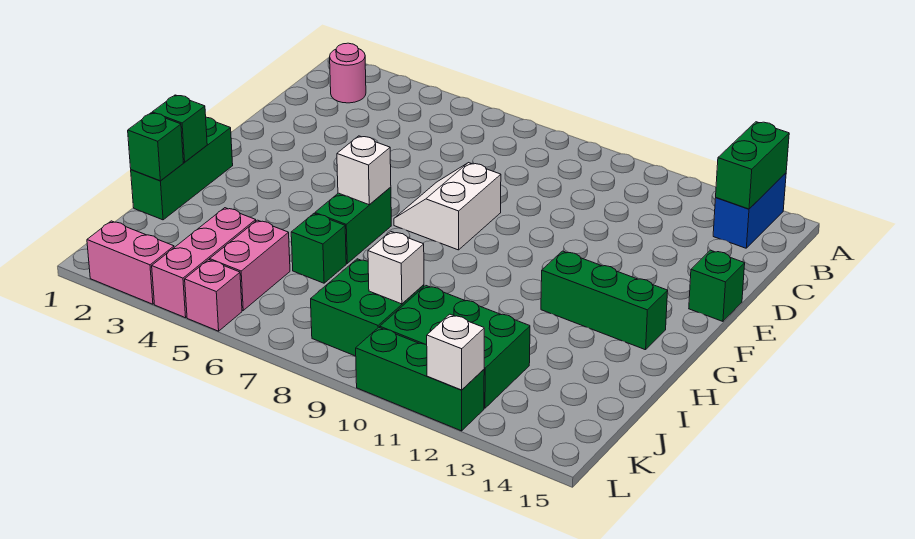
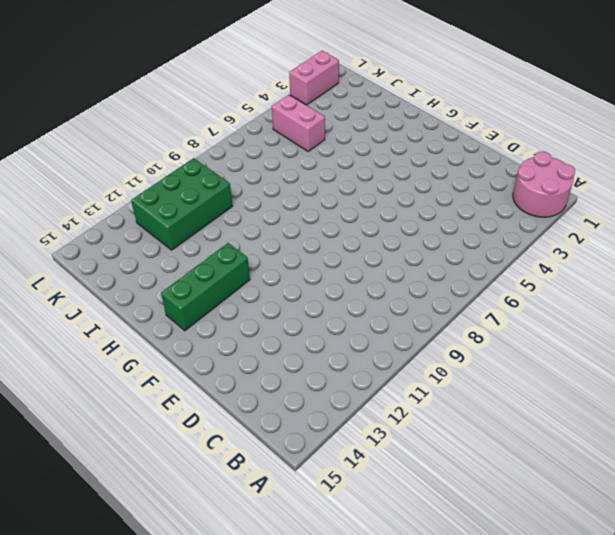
pink round brick A1:B2 level 1 -> pink round brick B2 level 1
none -> blue brick A14:B14 level 1
none -> white slope E7:F8 level 1 top 8
none -> green brick E15 level 1

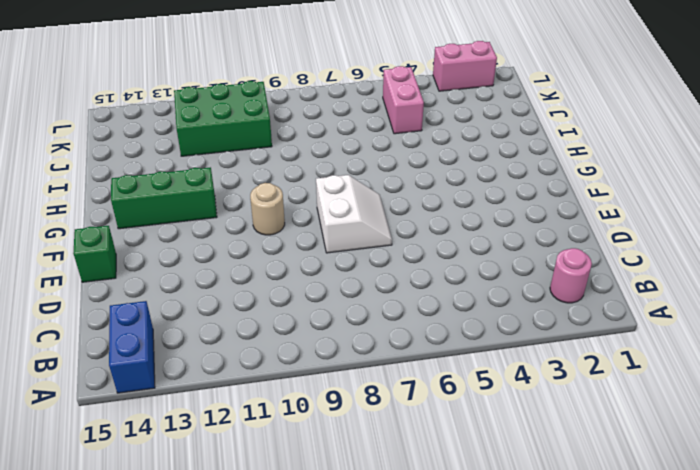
tan round brick F10 level 1 -> none
none -> green brick G1:I1 level 1
none -> green brick G6:H6 level 1
none -> green brick I6 level 1

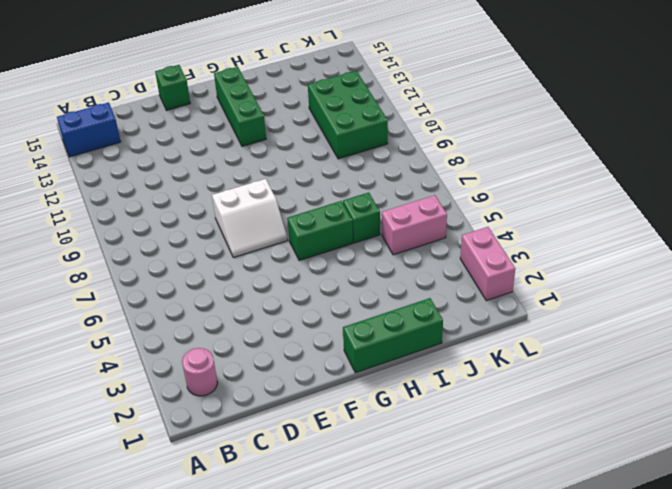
none -> pink brick J4:L4 level 1
none -> green brick J8:K9 level 1
none -> pink brick L5 level 1

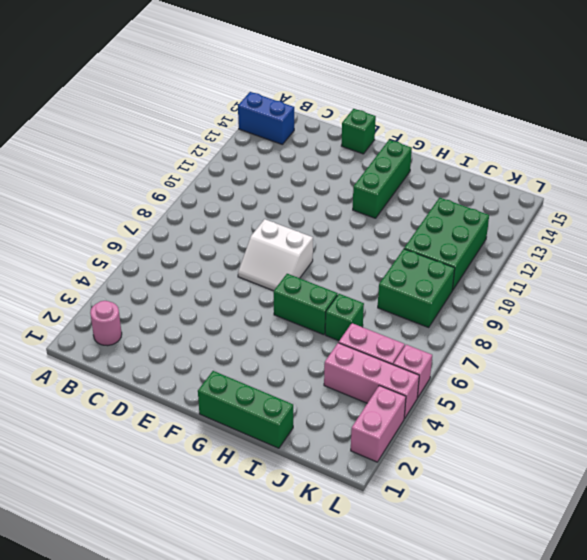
none -> green brick L10:L12 level 1
none -> green brick A14:B14 level 2
none -> white brick G6 level 2

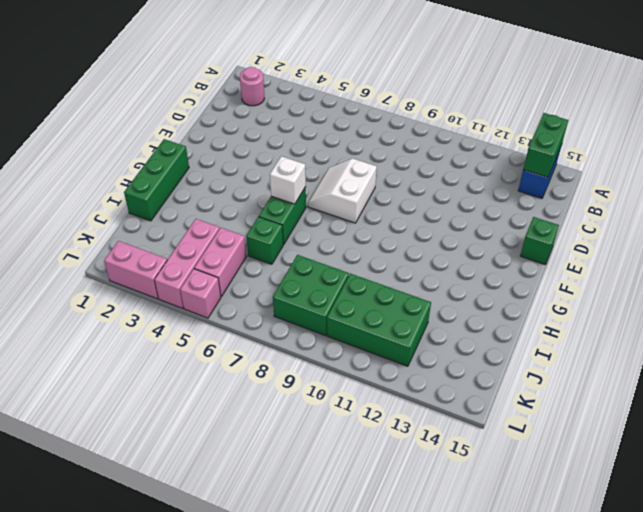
none -> green brick G12:G14 level 1
none -> green brick L10:L12 level 1
none -> green brick H1 level 2

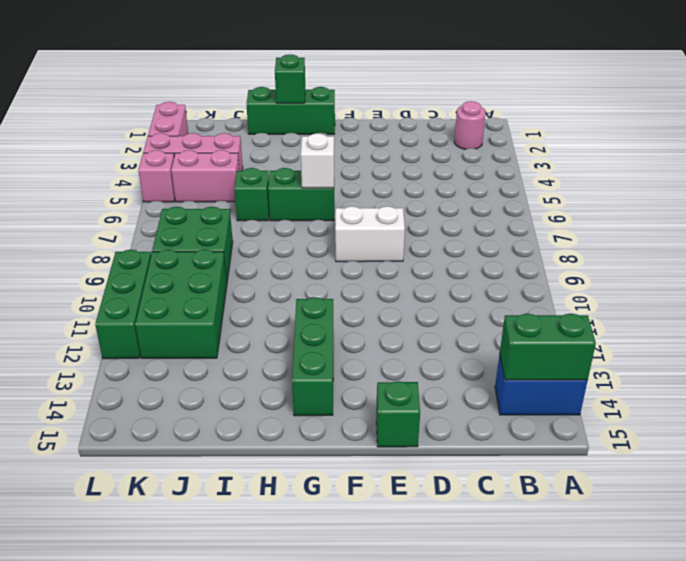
none -> green brick I1 level 2
none -> white brick J9 level 2
none -> white brick L12 level 2

